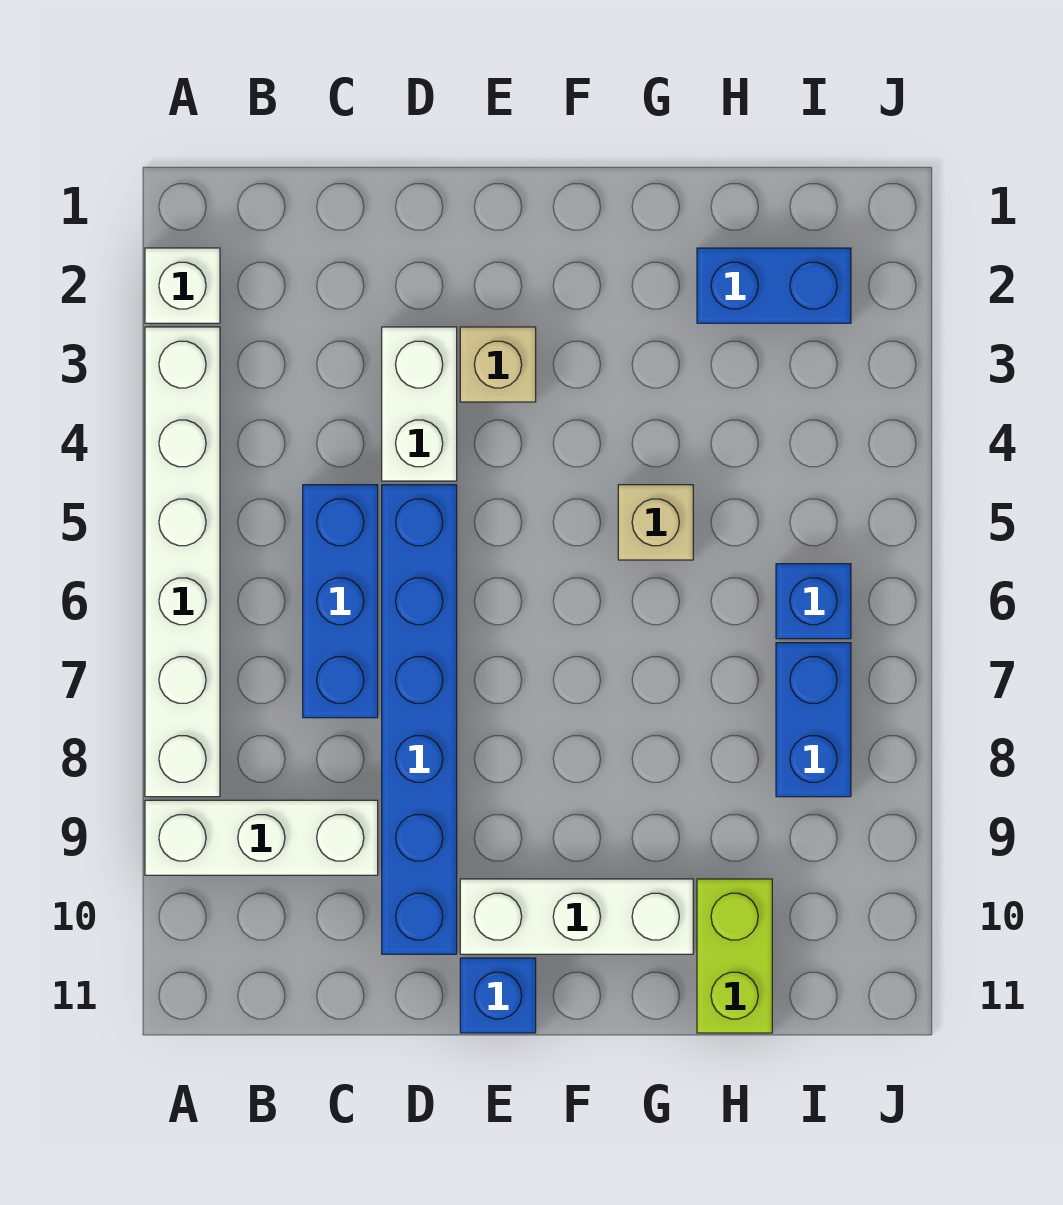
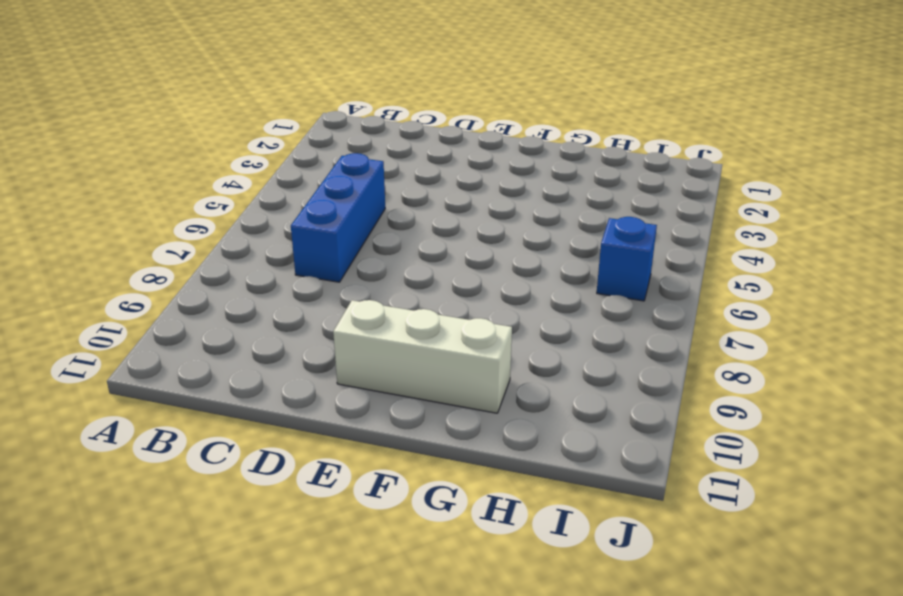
none -> white brick A2 level 1
none -> white brick A3:A8 level 1
none -> white brick A9:C9 level 1

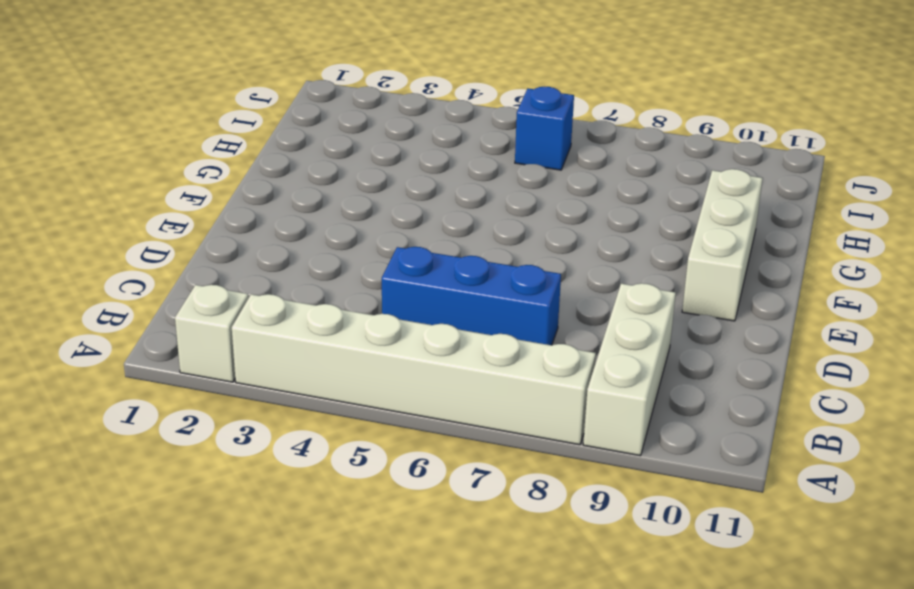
none -> white brick D3:D4 level 1
none -> blue brick D5:D10 level 1
none -> tan brick E3 level 1

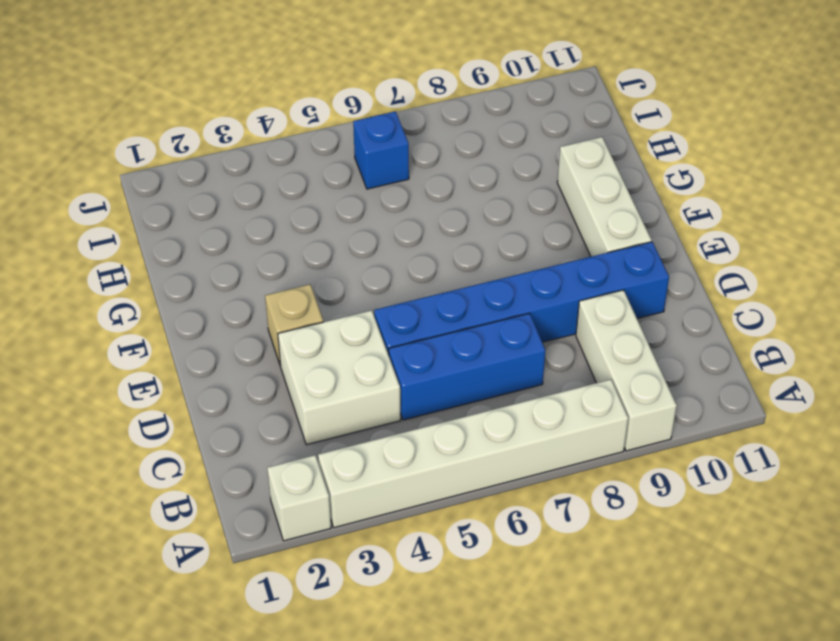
white brick C3:D4 level 1 -> white brick D3:D4 level 1
none -> blue brick E11 level 1
none -> tan brick G5 level 1
none -> blue brick H2:I2 level 1

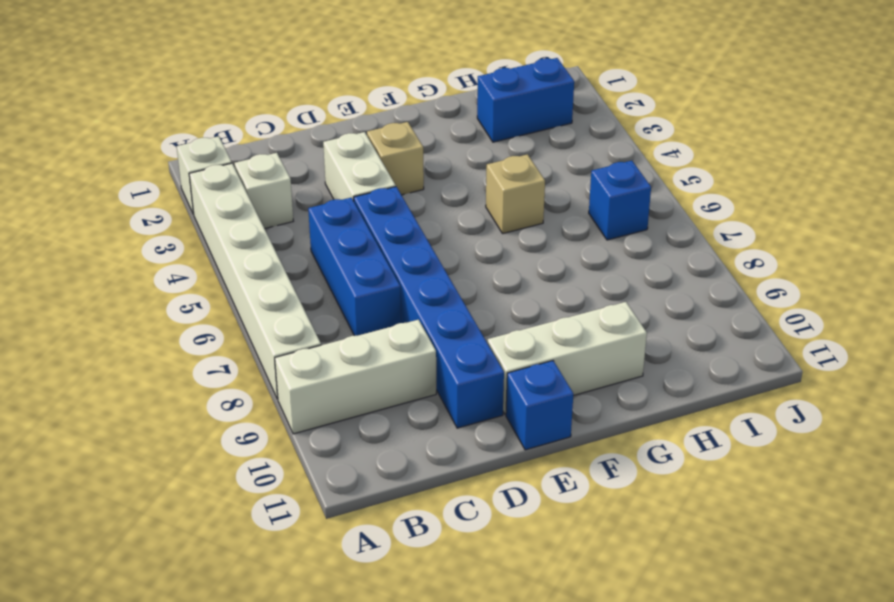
white brick B3 level 1 -> none
none -> lime brick H10:H11 level 1
none -> blue brick I7:I8 level 1

